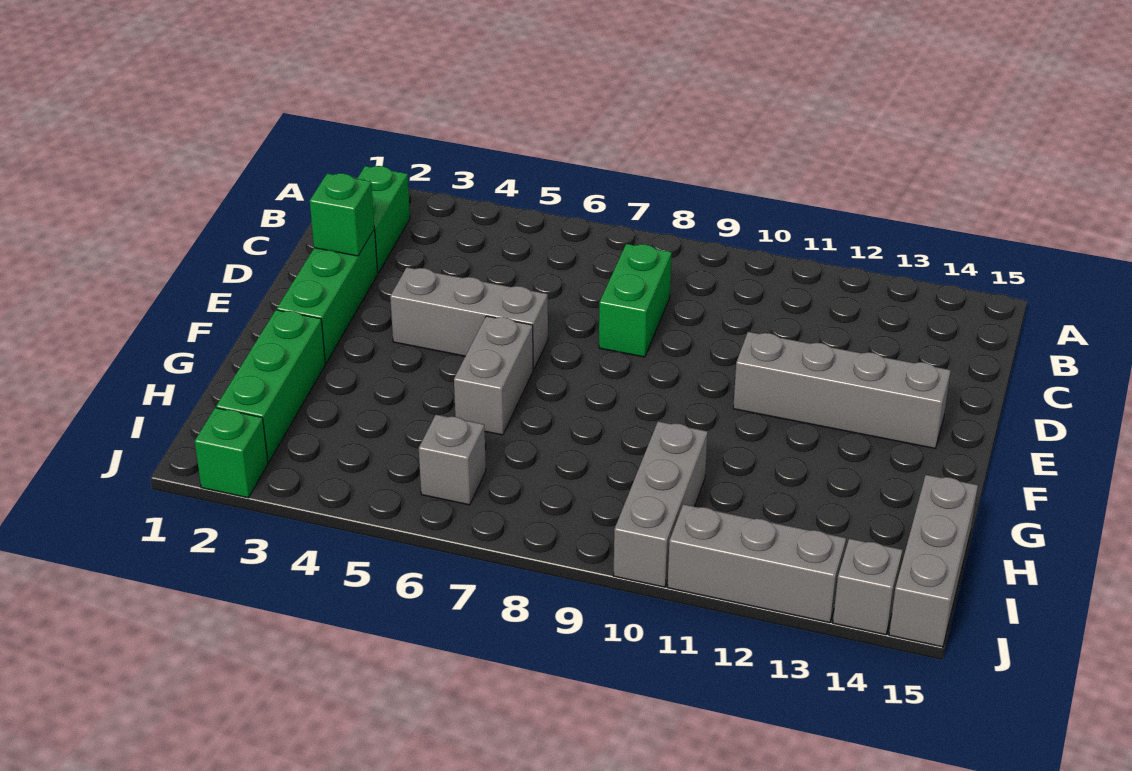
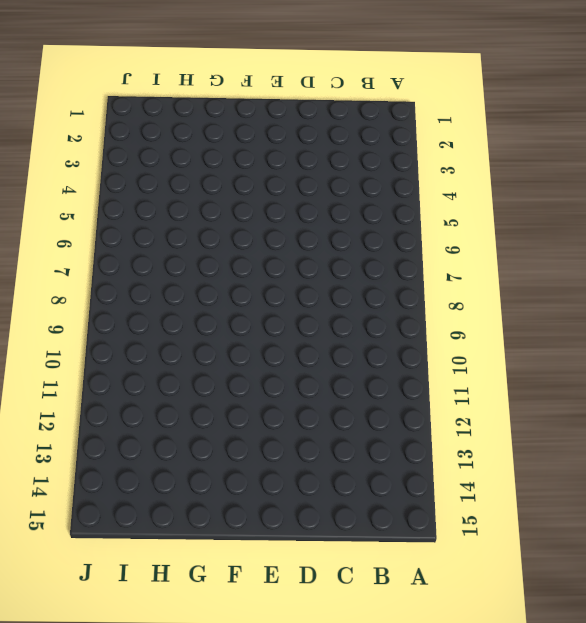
none -> green brick B2:C2 level 1
none -> green brick C8:D8 level 1
none -> green brick D2:F2 level 1

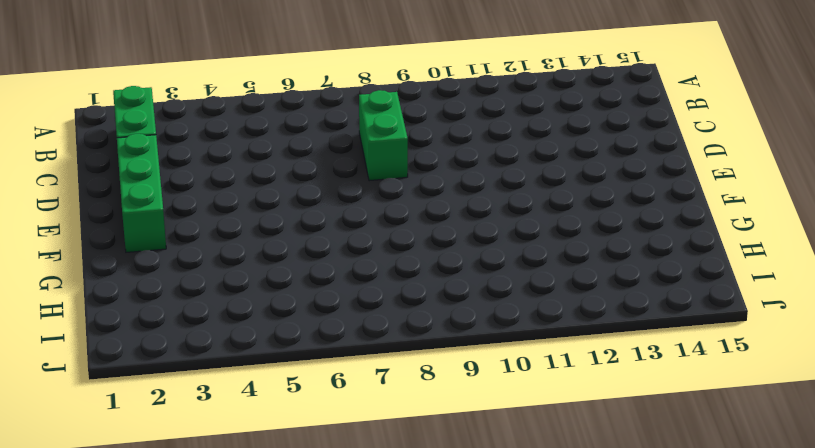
none -> grey brick E4:E6 level 1
none -> grey brick E11:E14 level 1
none -> grey brick F6:G6 level 1

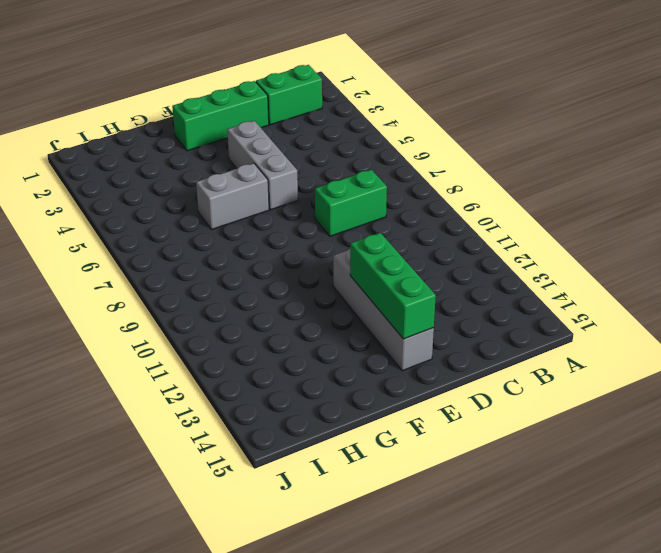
green brick E12:E14 level 2 -> green brick G2:I2 level 1
none -> grey brick H10:J10 level 1
none -> grey brick H15:J15 level 1
none -> grey brick I6 level 1

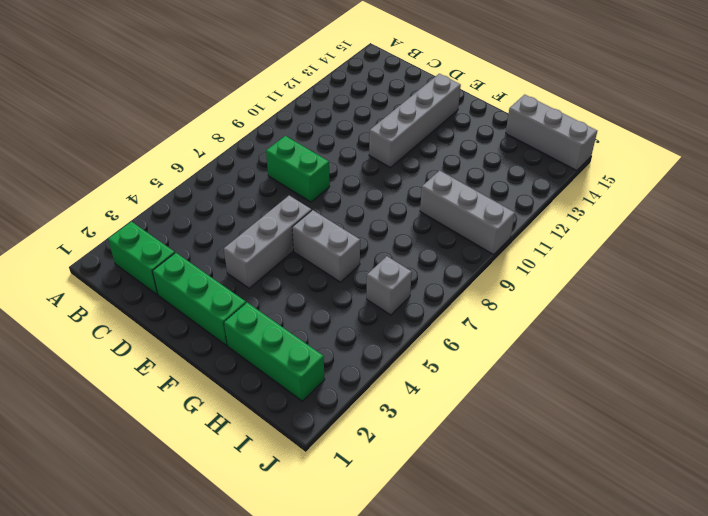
none -> green brick J2 level 1
none -> grey brick J11:J13 level 1
none -> grey brick J14 level 1

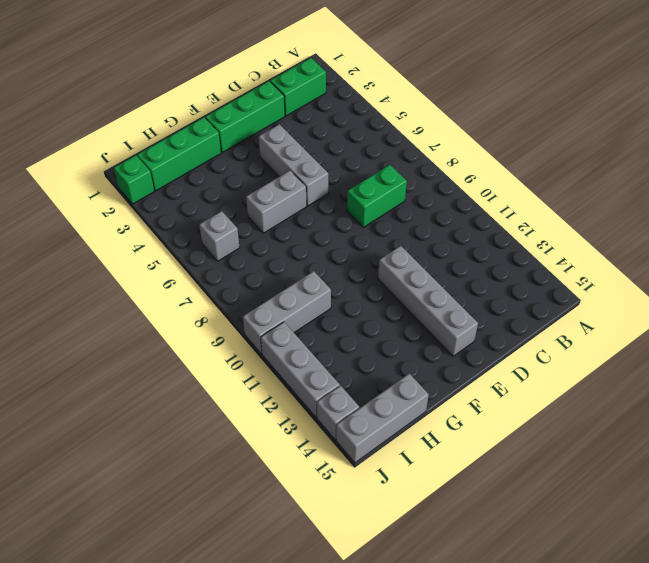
none -> green brick D2 level 2

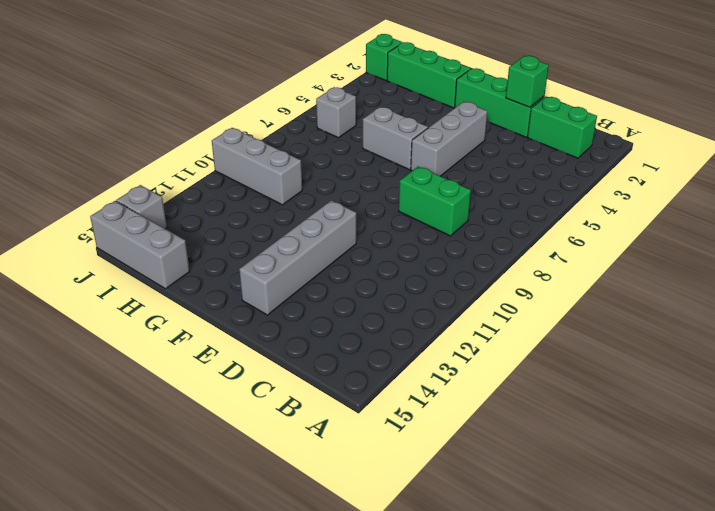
none -> grey brick J11:J13 level 1

